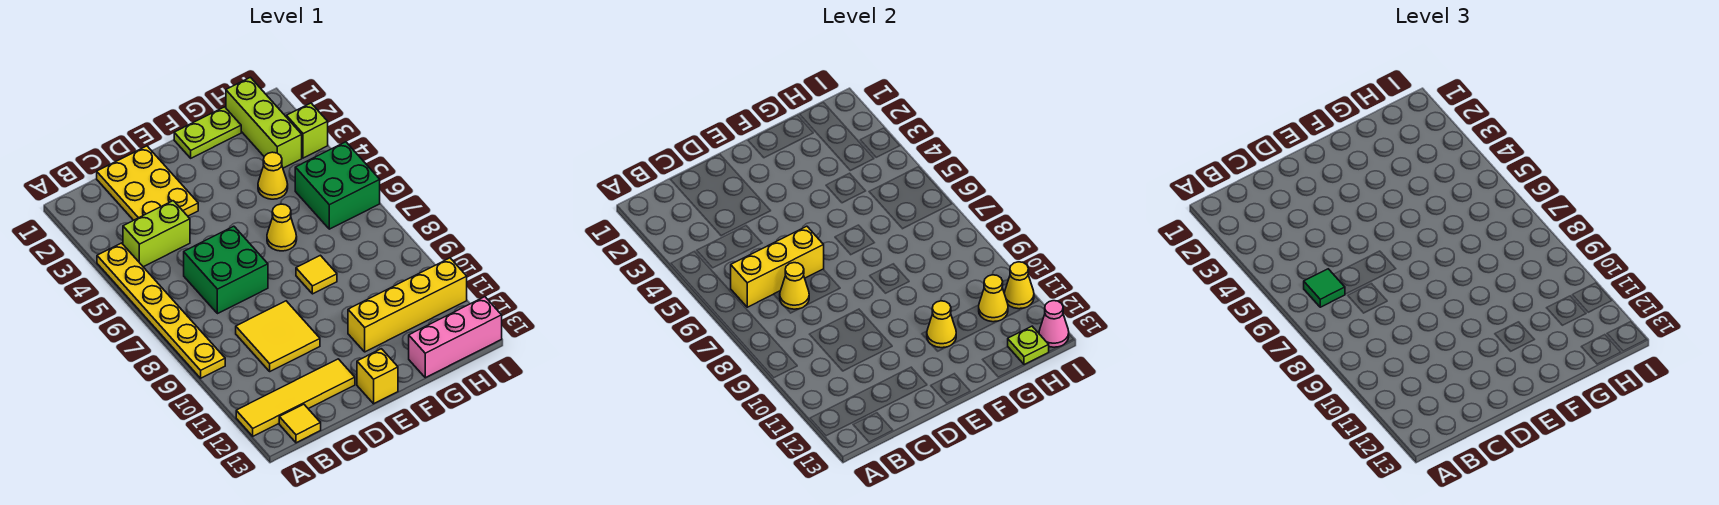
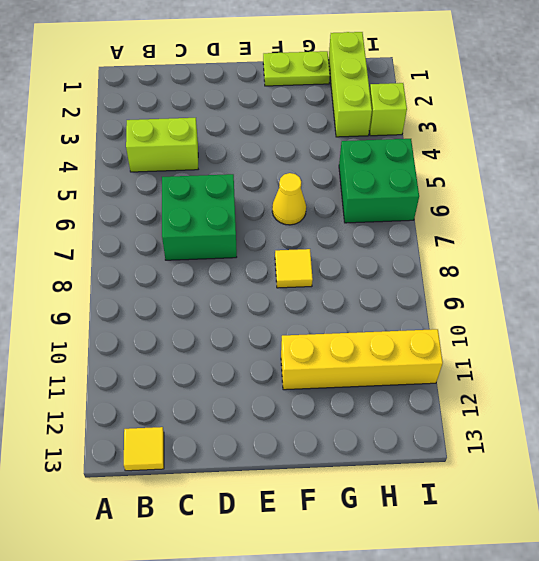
none -> yellow plate A4:A9 level 1
none -> yellow tile A12:D12 level 1
none -> yellow plate C1:D3 level 1

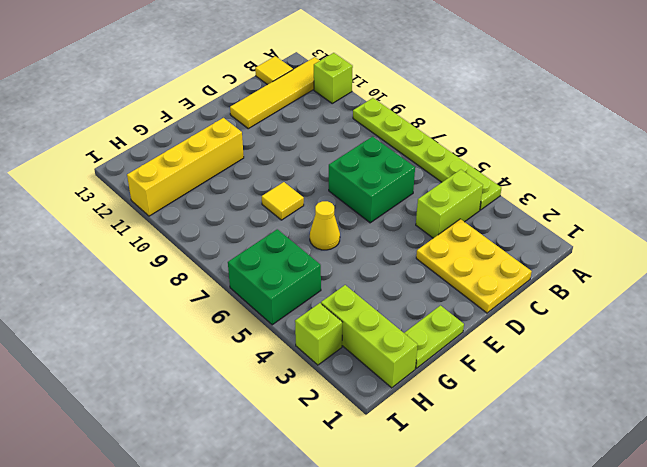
lime plate A4:A9 level 1 -> yellow plate A4:A9 level 1
lime brick A11 level 1 -> none
none -> yellow tile C9:D10 level 1
none -> yellow brick E13 level 1
none -> yellow cone G4 level 1

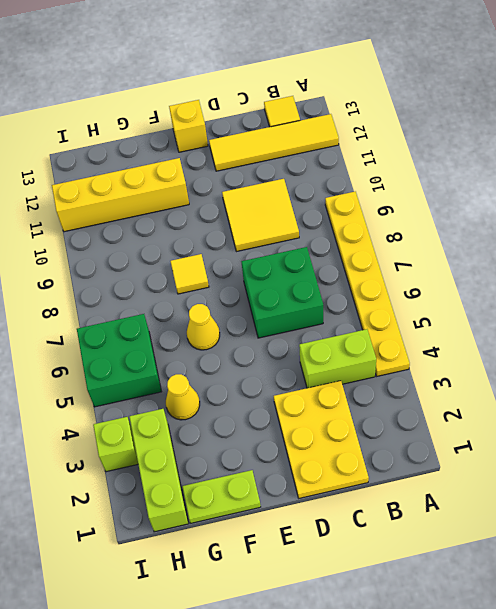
none -> pink brick G13:I13 level 1
none -> yellow brick B6:D6 level 2
none -> yellow cone C7 level 2

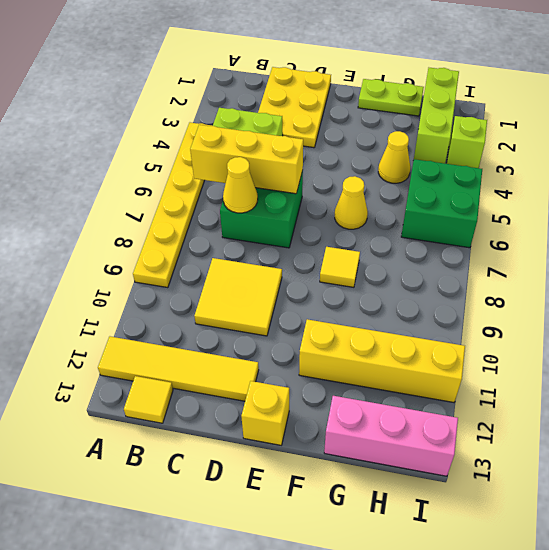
none -> yellow cone F11 level 2
none -> yellow cone H11 level 2
none -> lime plate H13 level 2

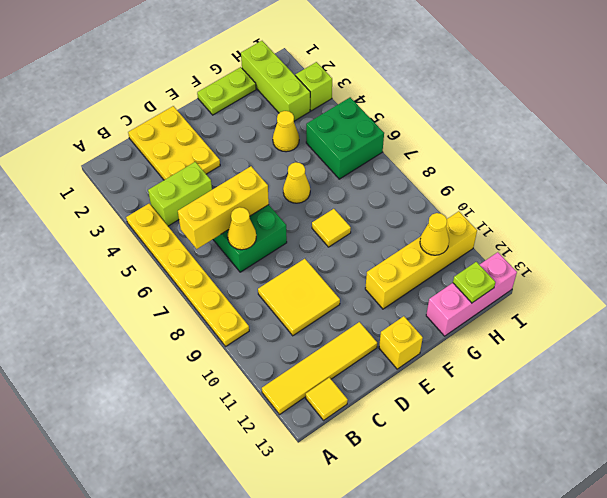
none -> yellow cone F11 level 2
none -> yellow cone I11 level 2
none -> pink cone I13 level 2

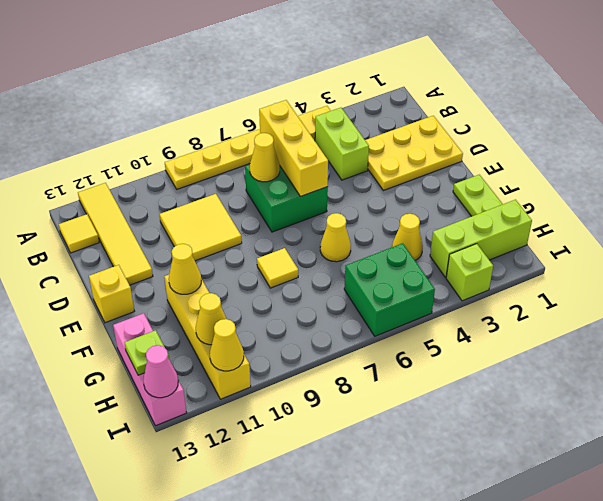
none -> green tile B6 level 3

